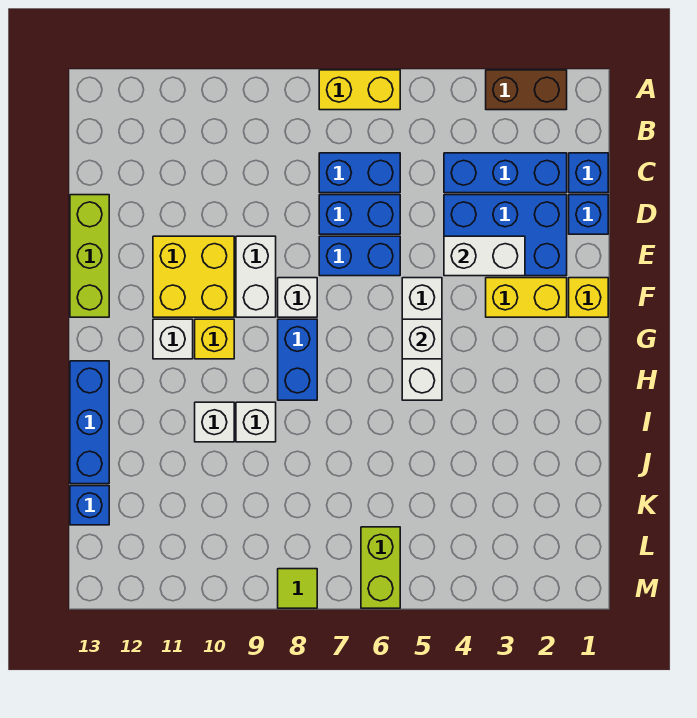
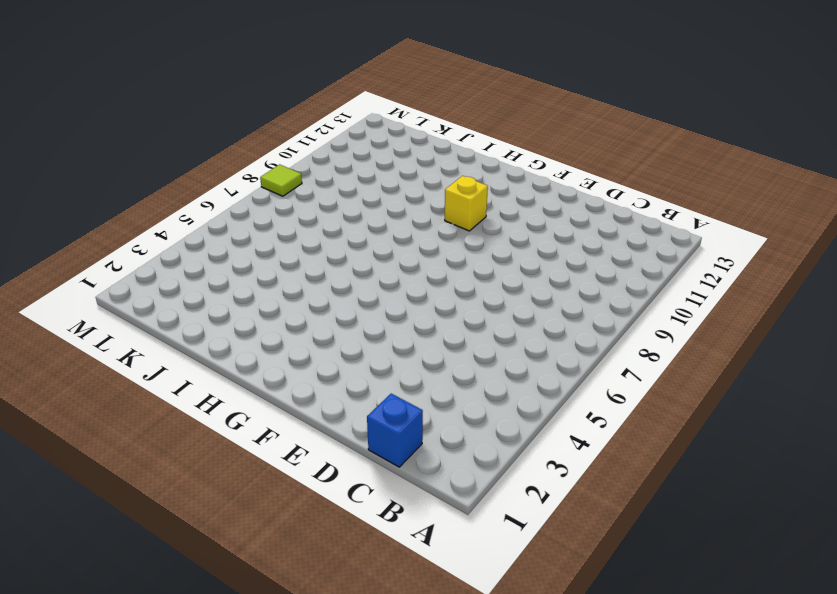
none -> brown brick A2:A3 level 1
none -> yellow brick A6:A7 level 1
none -> blue brick C2:C4 level 1

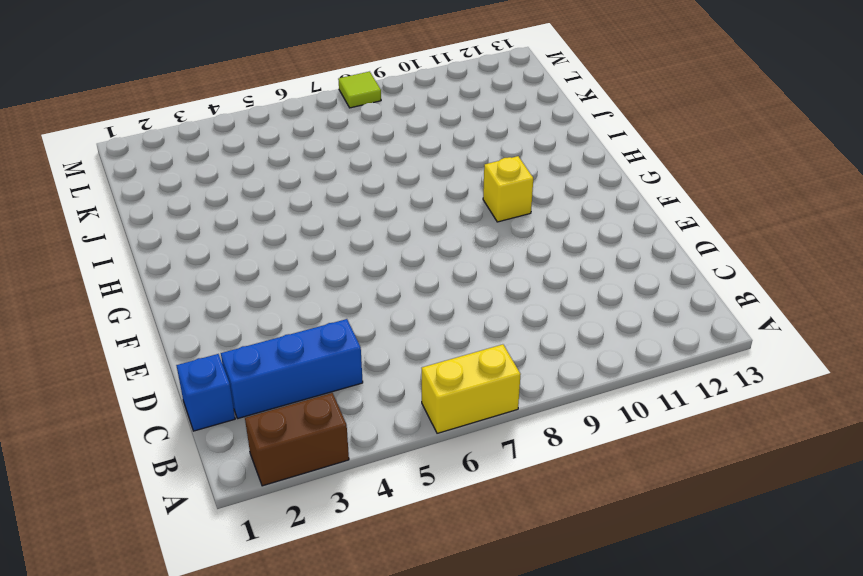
none -> blue brick C6:C7 level 1
none -> blue brick D1 level 1
none -> blue brick D2:E4 level 1

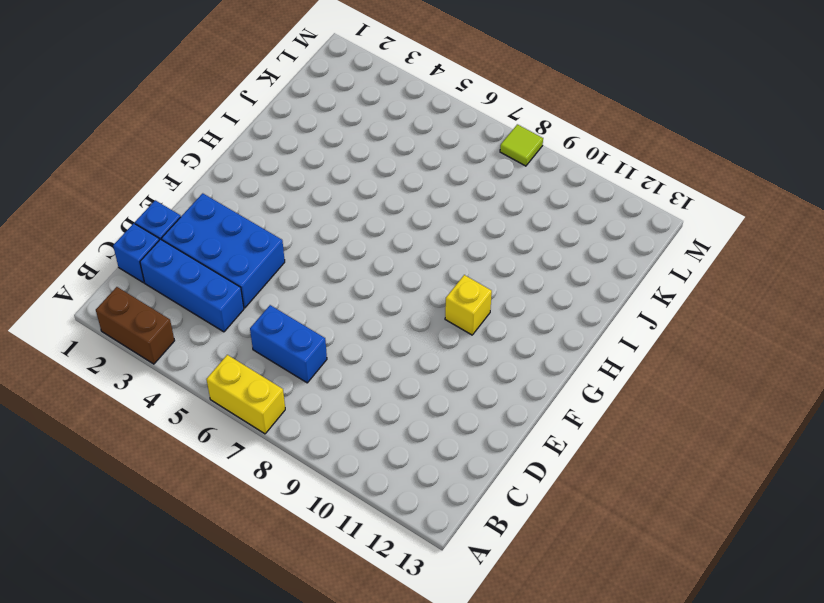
none -> blue brick D6:D7 level 1
none -> lime brick D13:F13 level 1
none -> blue brick E6:E7 level 1

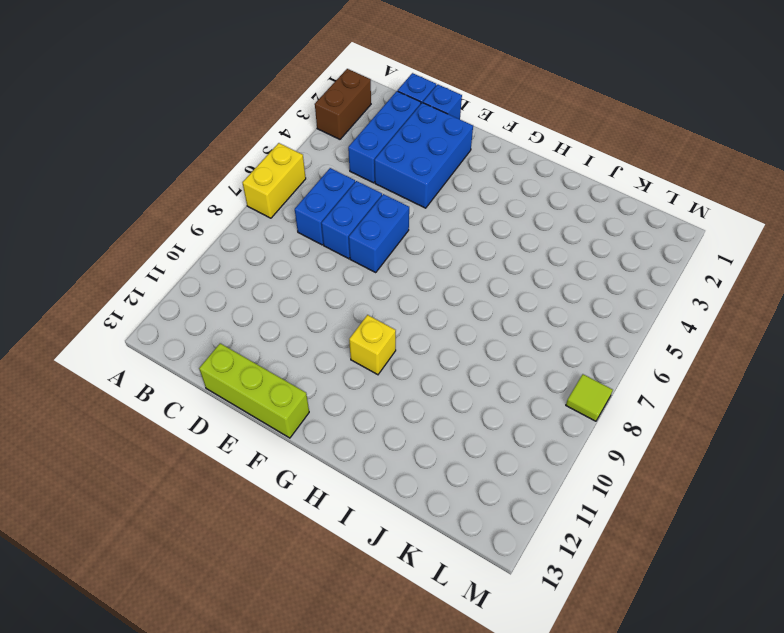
none -> white brick E9:F9 level 1
none -> yellow brick E10:F11 level 1
none -> yellow brick F1 level 1

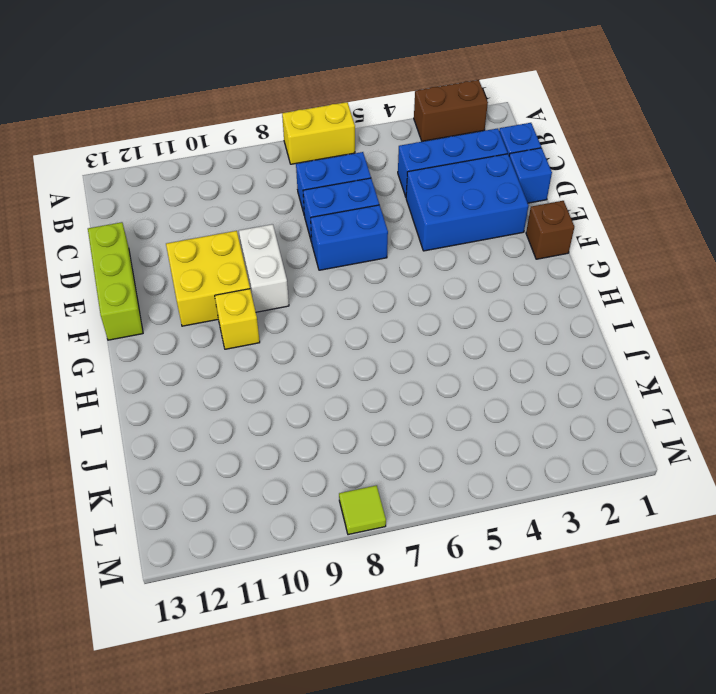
brown brick F1 level 1 -> yellow brick F1 level 1
none -> yellow brick F2:F3 level 1
none -> white brick F5:H5 level 1
none -> white brick F8 level 1

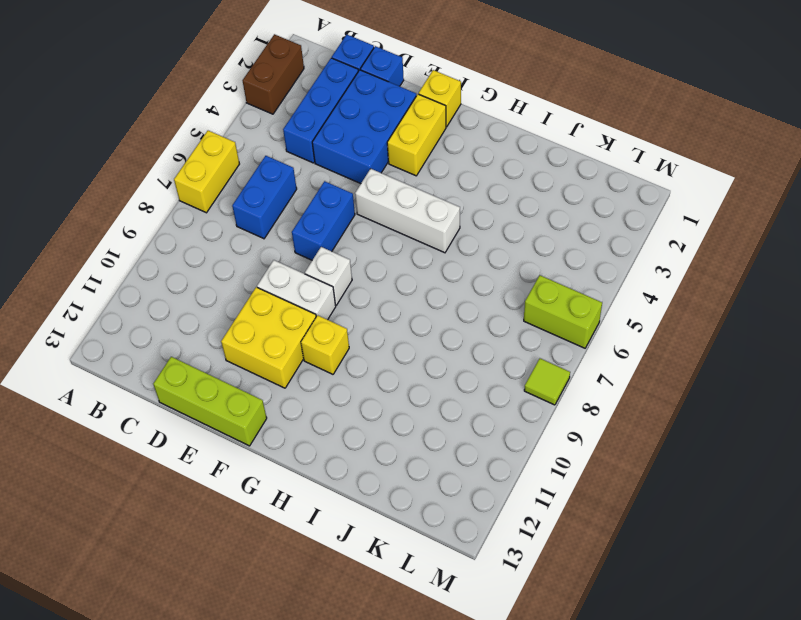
none -> blue brick D6:D7 level 1
none -> blue brick G8:H8 level 1
none -> white brick G11 level 1

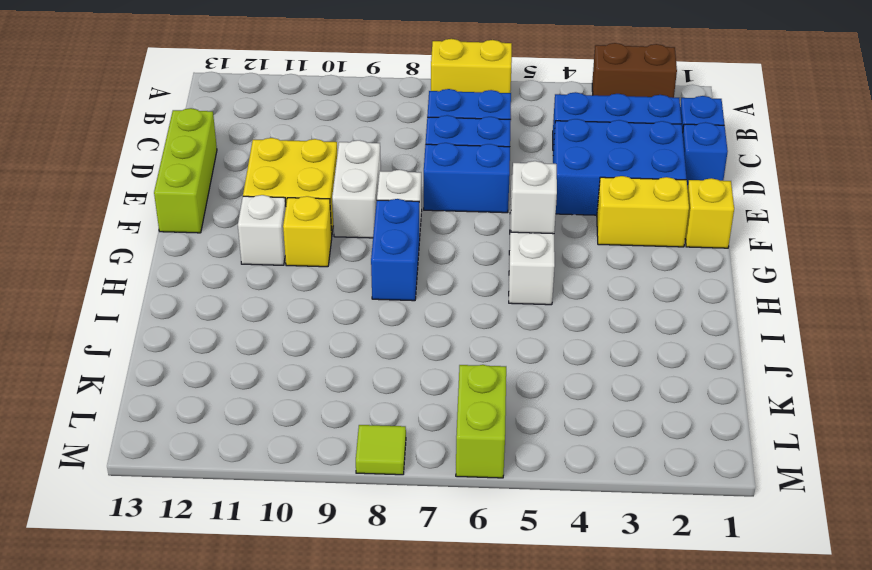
none -> blue brick H13:J13 level 1
none -> white brick I9 level 1
none -> white brick I10 level 1

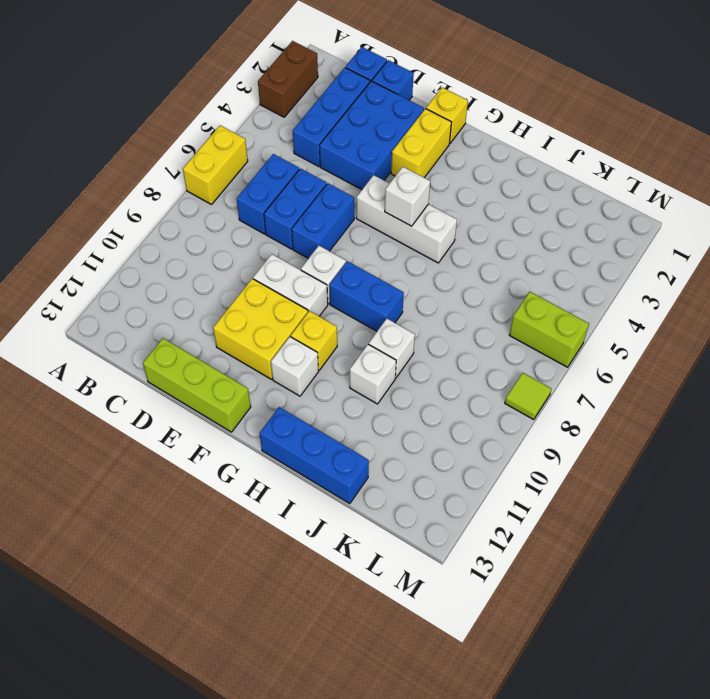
none -> blue brick K13 level 1
none -> white brick E3:E4 level 2

